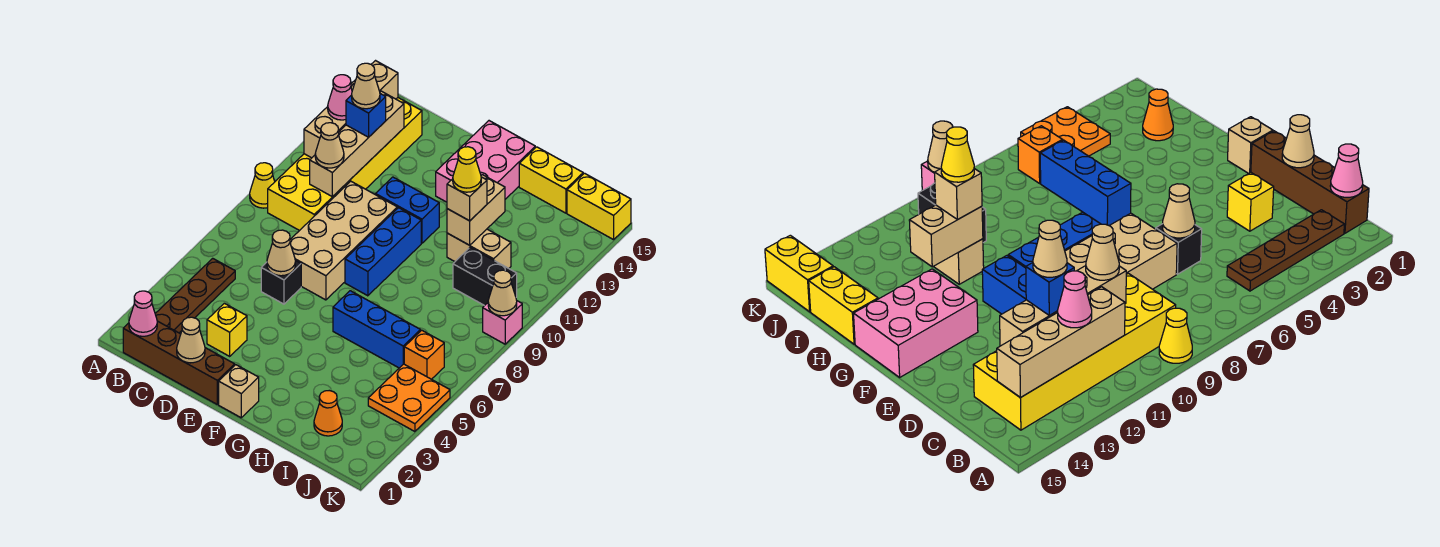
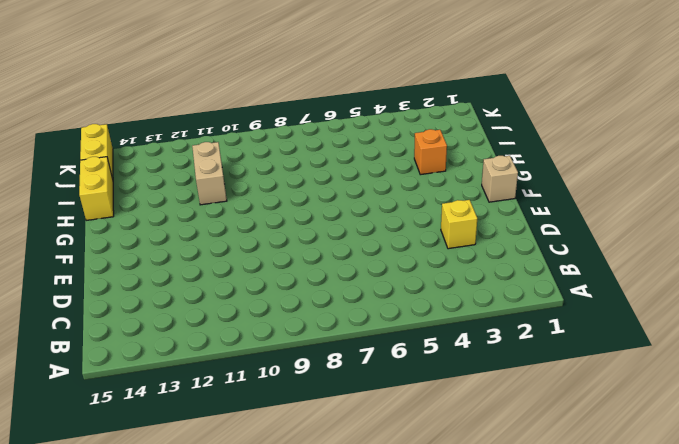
orange brick H3 level 1 -> orange brick J6 level 1
none -> yellow cone A9 level 1
none -> brown brick B1:E1 level 1
none -> brown plate B2:B5 level 1
none -> yellow brick B9:C14 level 1

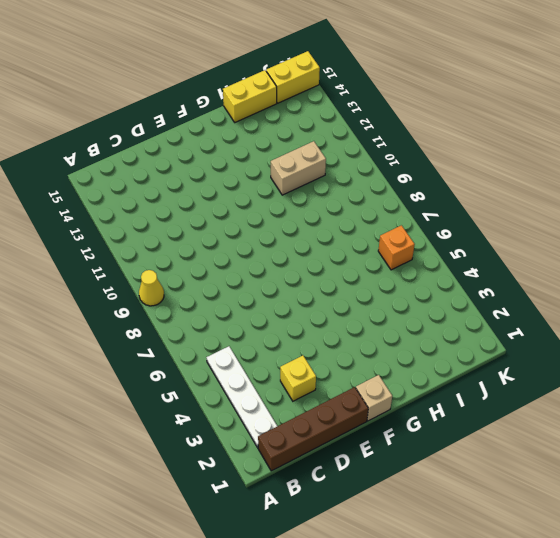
white plate B2:B5 level 1 -> brown plate B2:B5 level 1
none -> yellow brick B9:C14 level 1
none -> black brick D6 level 1
none -> tan brick D7:E10 level 1
none -> blue brick E11:F11 level 1

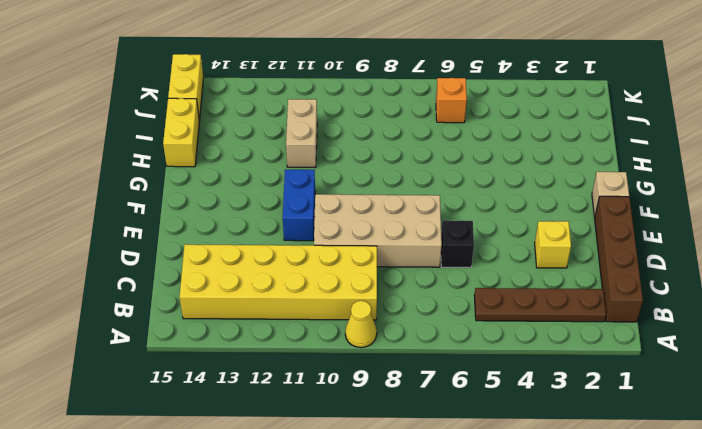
none -> blue brick F8:F10 level 1
none -> pink brick F13:G15 level 1
none -> blue brick G6:I6 level 1
none -> orange cone I2 level 1

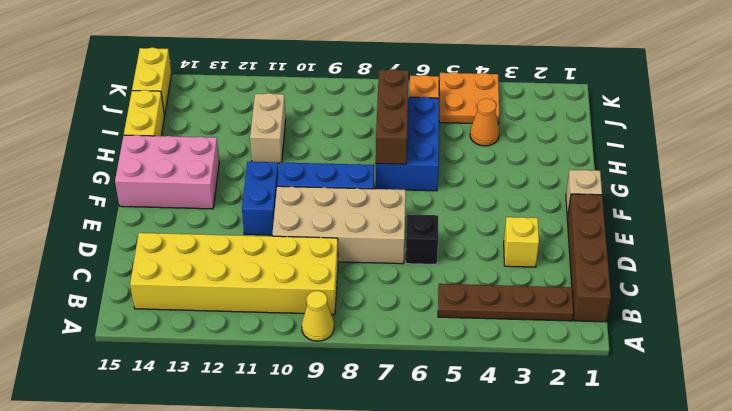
blue brick G6:I7 level 1 -> blue brick G6:I6 level 1
brown brick G7:I7 level 2 -> none
orange cone I4 level 1 -> orange cone I2 level 1
none -> black brick I10:J10 level 1
none -> pink brick K9 level 1
none -> pink cone B1 level 2
none -> tan brick B11:B14 level 2

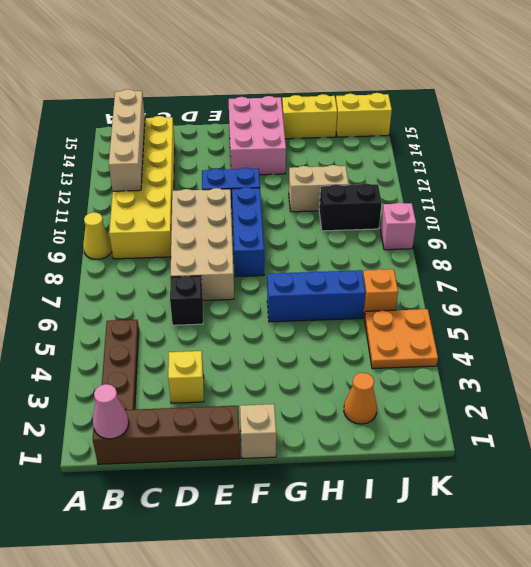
none -> tan brick C10:C13 level 2
none -> tan cone D1 level 2
none -> tan cone D6 level 2
none -> tan brick H11:H12 level 2

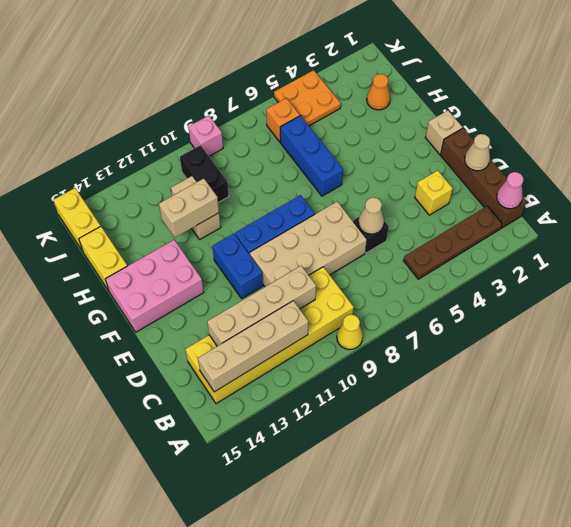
none -> tan cone K9 level 2
none -> pink cone B12 level 3
none -> tan cone C10 level 3
none -> blue brick C12 level 3

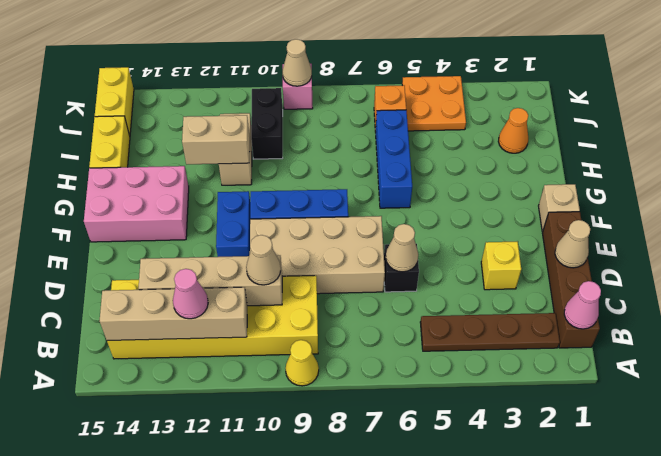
none -> blue brick C12 level 3
none -> tan brick H11 level 3
none -> tan cone C12 level 4
none -> yellow cone H11 level 4

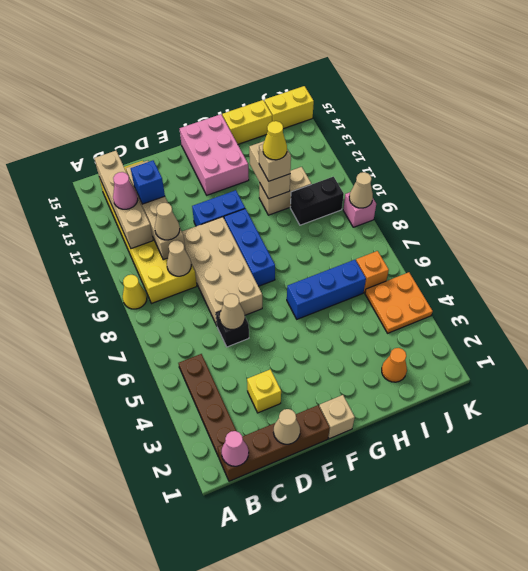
tan cone C9 level 2 -> tan cone C12 level 4

